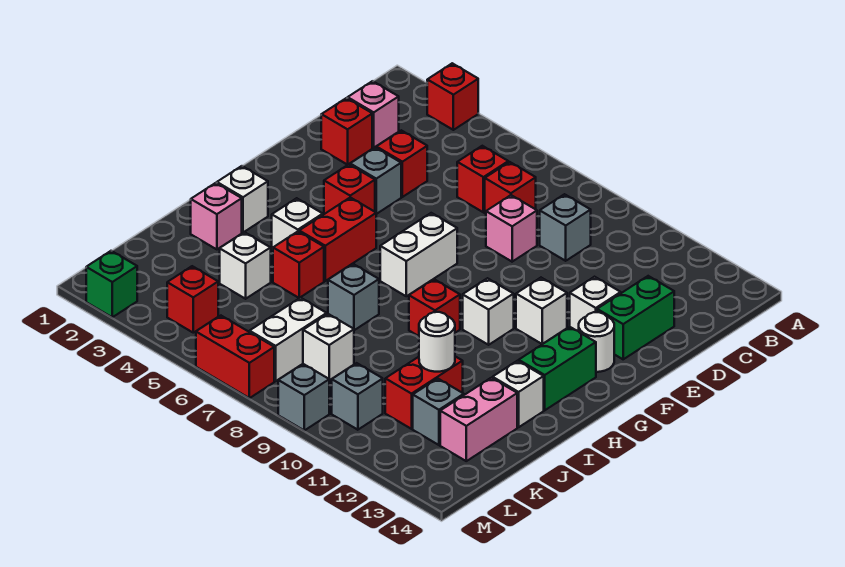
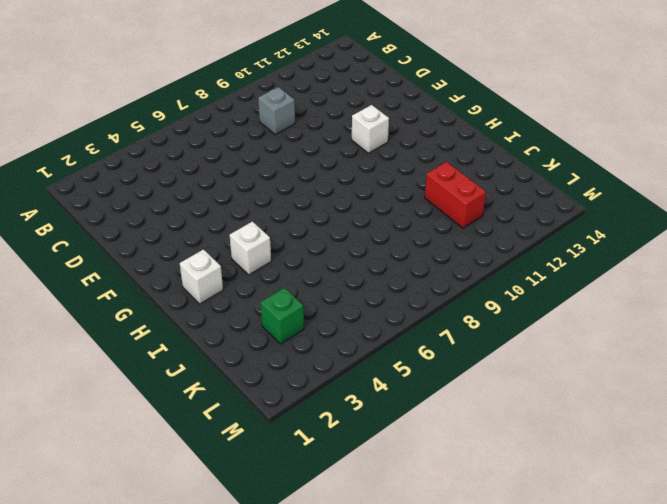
green brick K3 level 1 -> green brick M2 level 1
none -> red brick A3 level 1
none -> pink brick C2 level 1
none -> red brick C6 level 1
none -> red brick C7 level 1

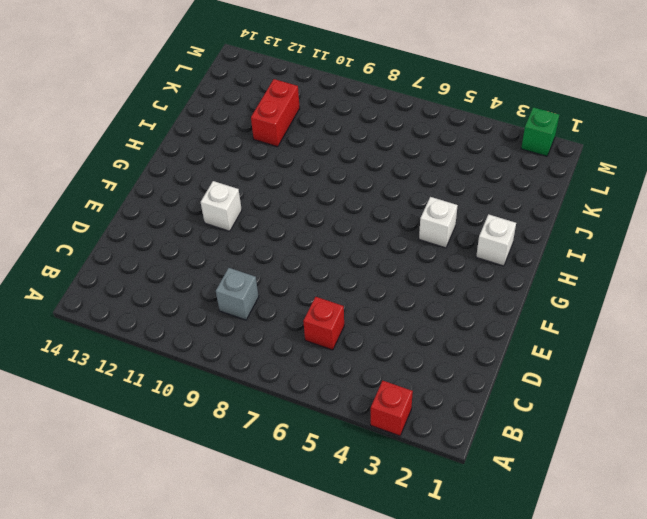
none -> pink brick C2 level 1
none -> red brick C7 level 1
none -> red brick D2 level 1
none -> red brick D4 level 1

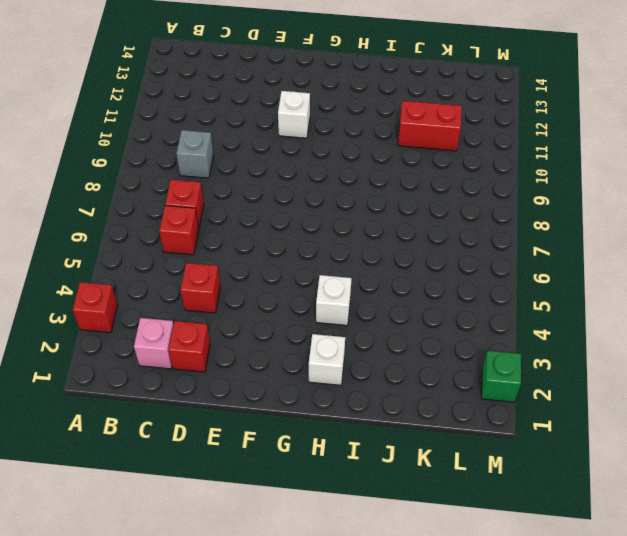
none -> pink brick D8 level 1
none -> green brick D13:E13 level 1
none -> grey brick E4 level 1
none -> white brick E12 level 1

